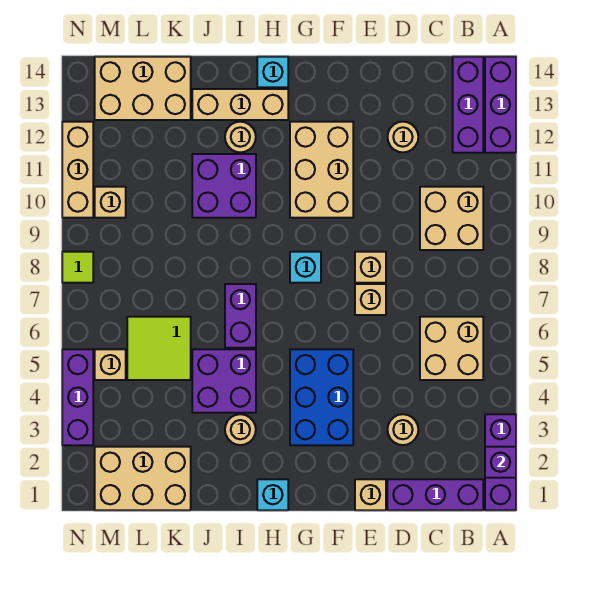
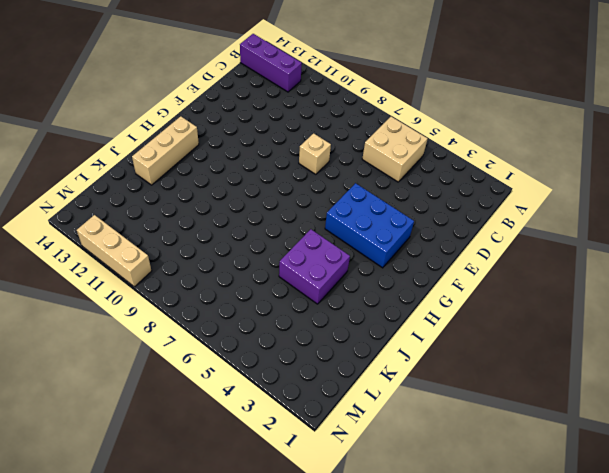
none -> purple brick A1:A3 level 1
none -> purple brick A12:A14 level 1
none -> purple brick B1:D1 level 1
none -> tan brick B9:C10 level 1

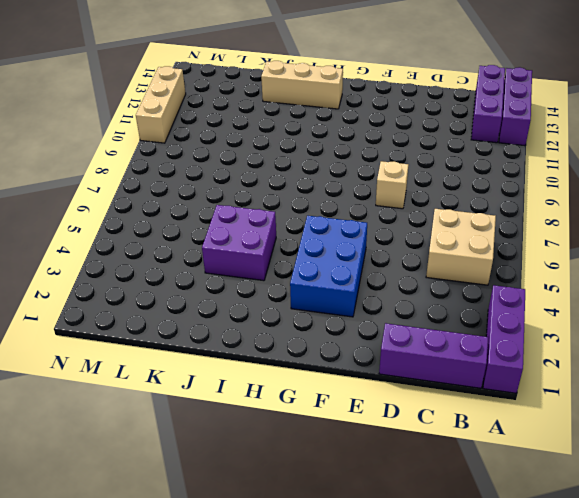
none -> tan brick B9:C10 level 1
none -> tan round brick D3 level 1
none -> tan round brick D12 level 1
none -> tan brick E1 level 1

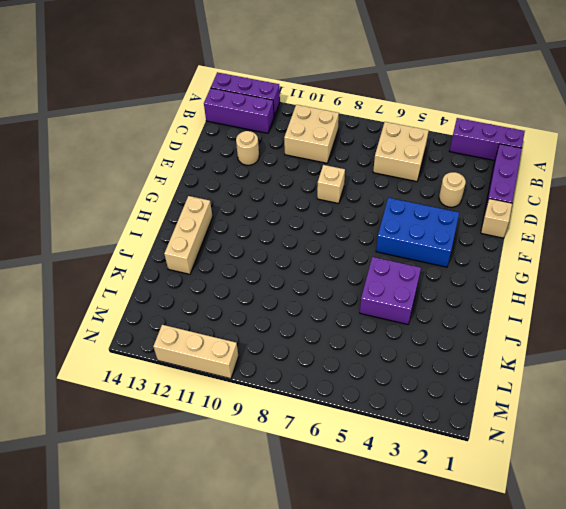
none -> tan brick E7 level 1
none -> tan brick F10:G12 level 1
none -> cyan brick G8 level 1
none -> cyan brick H1 level 1

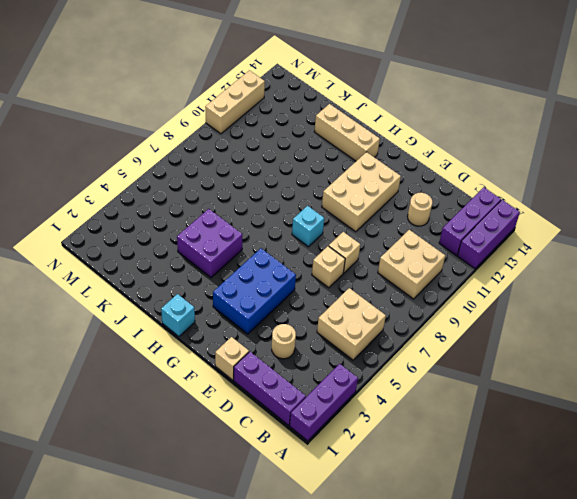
none -> cyan brick H14 level 1
none -> tan round brick I3 level 1
none -> purple brick I6:I7 level 1
none -> purple brick I10:J11 level 1

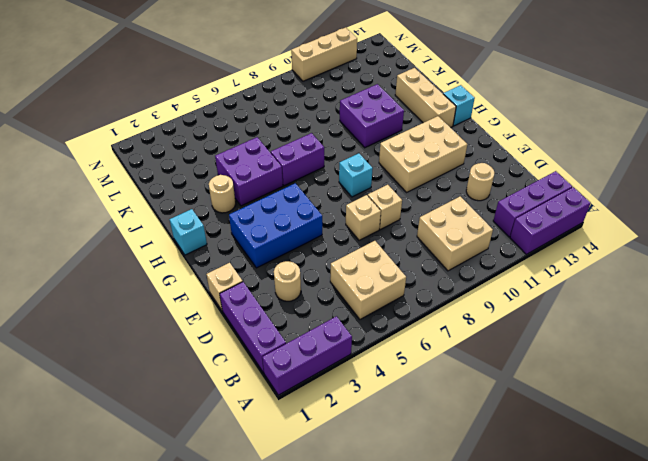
none -> tan round brick I12 level 1
none -> tan brick K1:M2 level 1
none -> lime tile K5:L6 level 1
none -> tan brick K13:M14 level 1

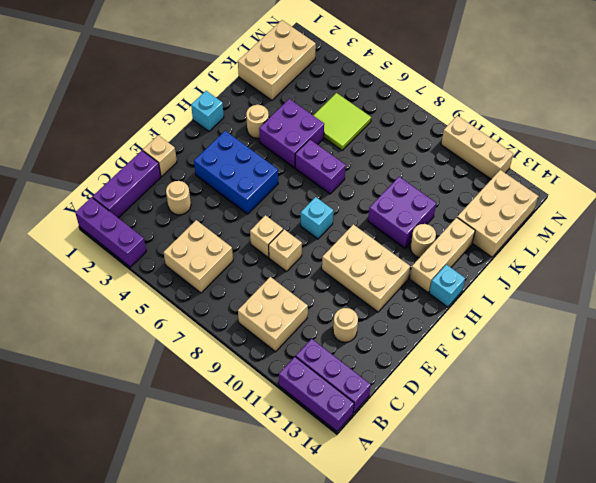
none -> tan brick M5 level 1
none -> tan brick M10 level 1
none -> purple brick N3:N5 level 1
none -> lime tile N8 level 1

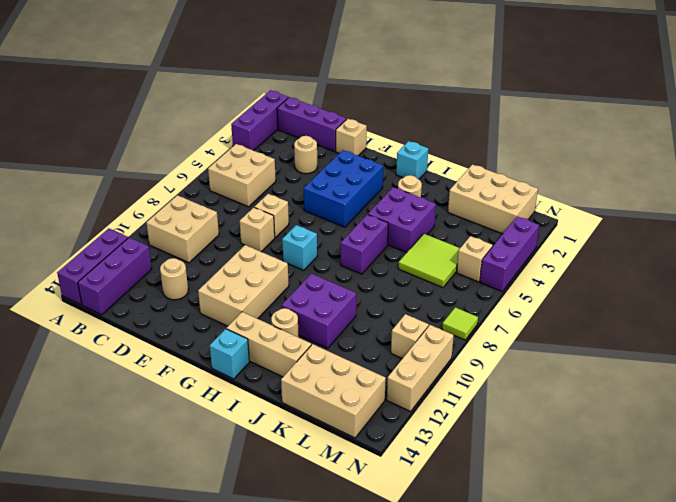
none -> purple brick A2 level 2

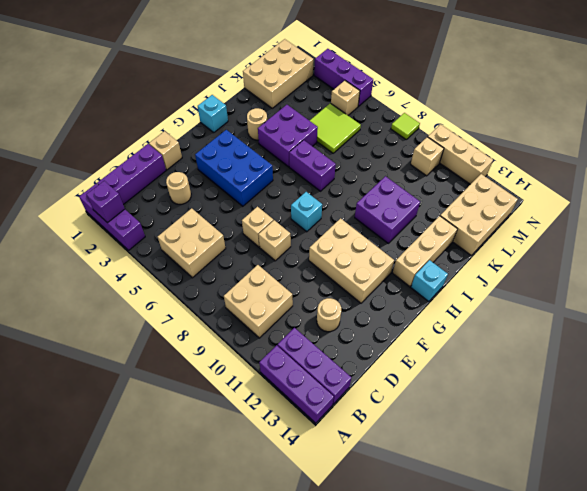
none -> tan round brick I12 level 1

